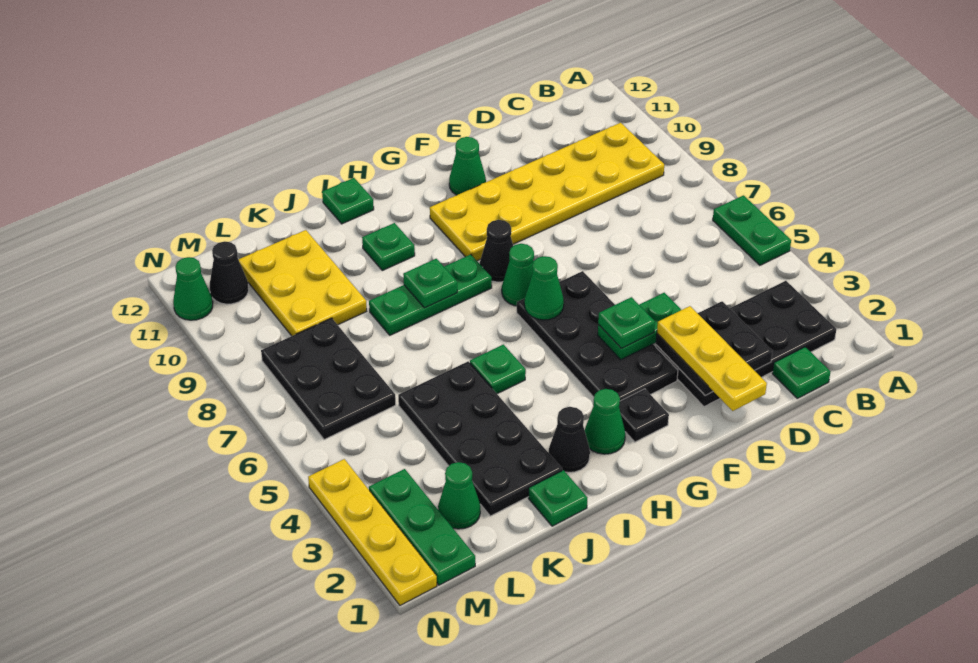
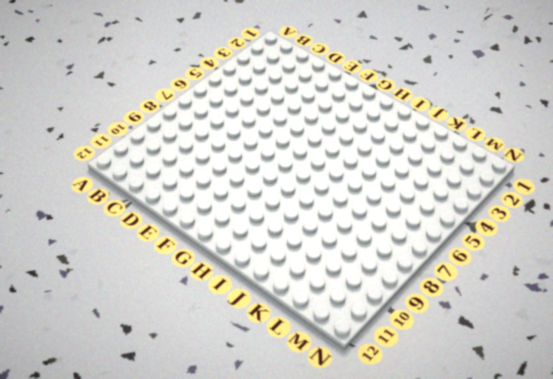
none -> green plate A5:A6 level 1
none -> black plate B2:E3 level 1
none -> yellow plate B9:G10 level 1
none -> green plate C1 level 1

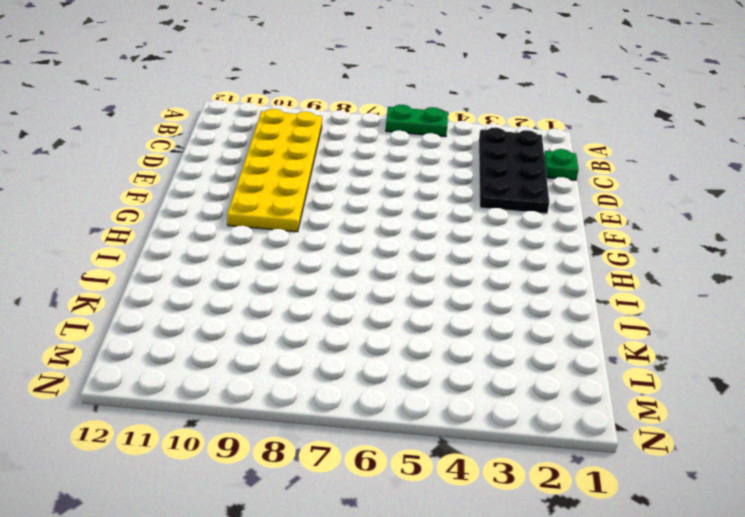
none -> black plate F3:G6 level 1
none -> green cone F11 level 1
none -> black plate G2 level 1
none -> green cone G7 level 1

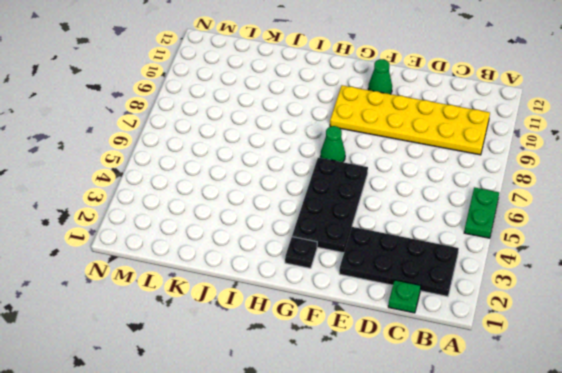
none -> black cone G8 level 1
none -> green cone H2 level 1
none -> green plate H8:J8 level 1
none -> black cone I2 level 1

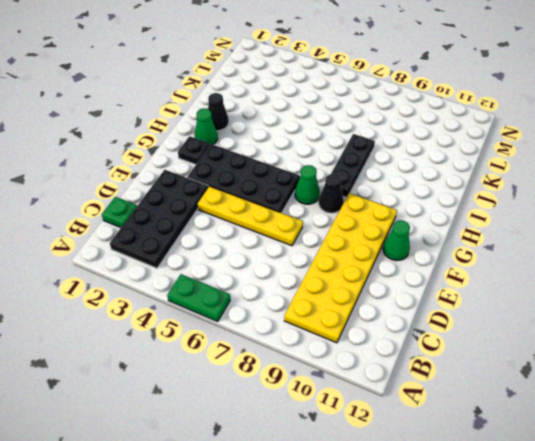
yellow plate E4:E7 level 1 -> yellow plate N1:N4 level 1
black plate H8:J8 level 1 -> green plate H8:J8 level 1
none -> green plate I5 level 1
none -> green plate I10 level 1
none -> green plate I12 level 1
none -> green plate J1 level 1

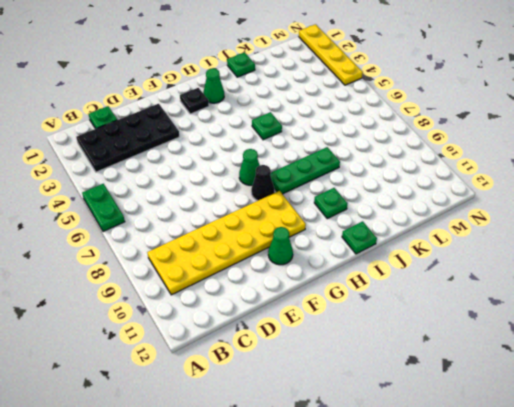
none -> black plate F3:G6 level 1
none -> black cone I2 level 1
none -> black plate J2:K5 level 1
none -> yellow plate K9:L11 level 1

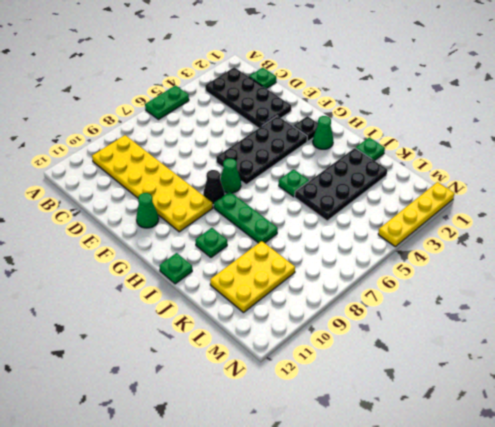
none -> black cone I2 level 1
none -> green cone L2 level 1
none -> black plate L6:M8 level 1
none -> green plate M1:M3 level 1

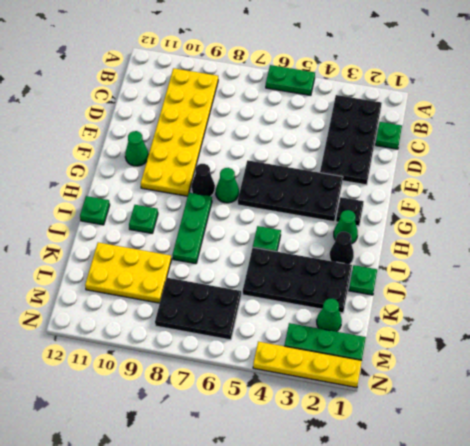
none -> black cone M11 level 1
none -> green cone N11 level 1
none -> black plate D2:E3 level 2
none -> green plate E4:F4 level 2

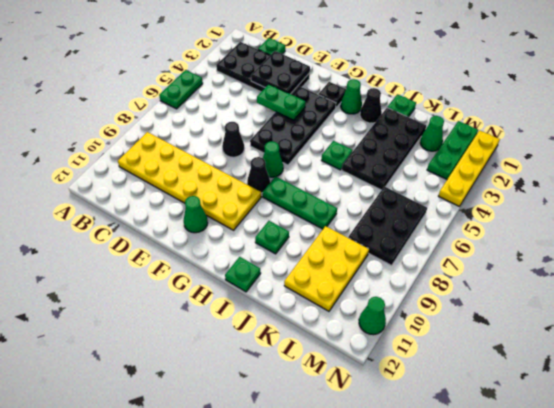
black cone E7 level 1 -> black cone M11 level 1
none -> green cone G6 level 2
none -> green plate I8 level 2
none -> yellow plate E1:E3 level 3
none -> green plate F4 level 3

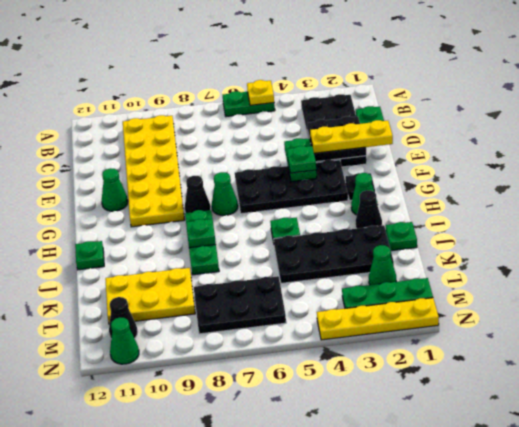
yellow plate A5 level 2 -> none
none -> green plate I10 level 1
none -> green cone G6 level 2

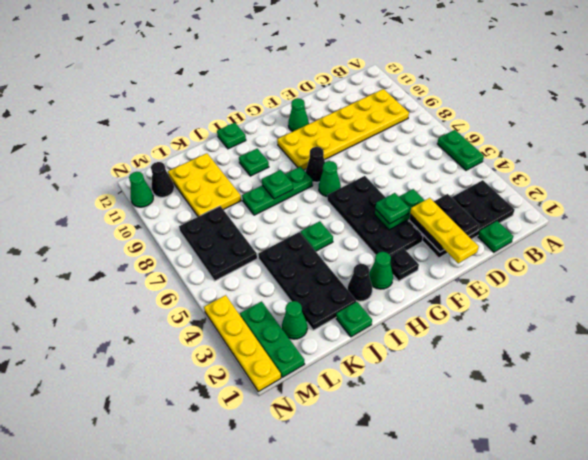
none -> green cone G6 level 2

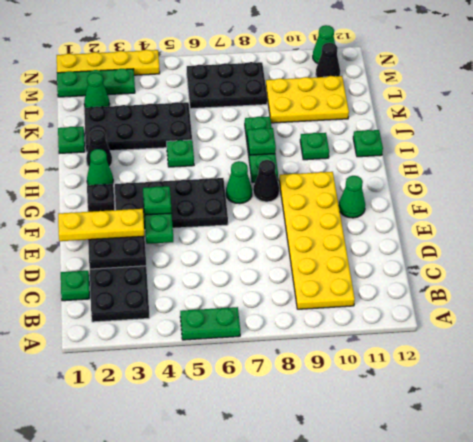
none -> green cone G6 level 2

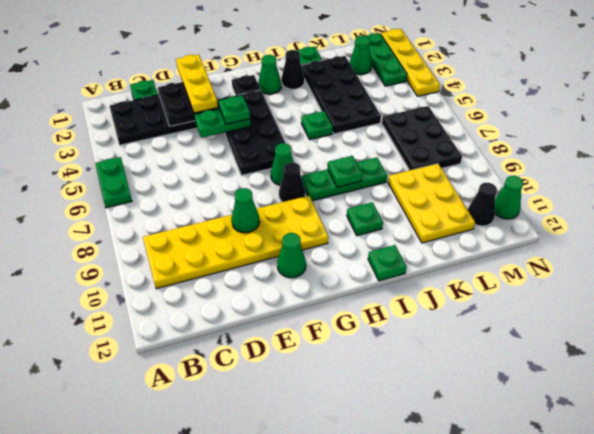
green cone E9 level 2 -> green cone G6 level 2

